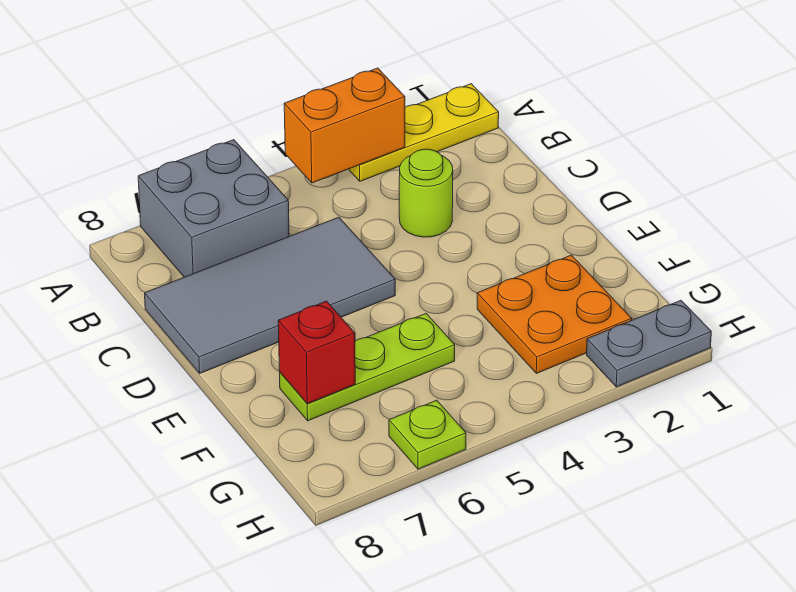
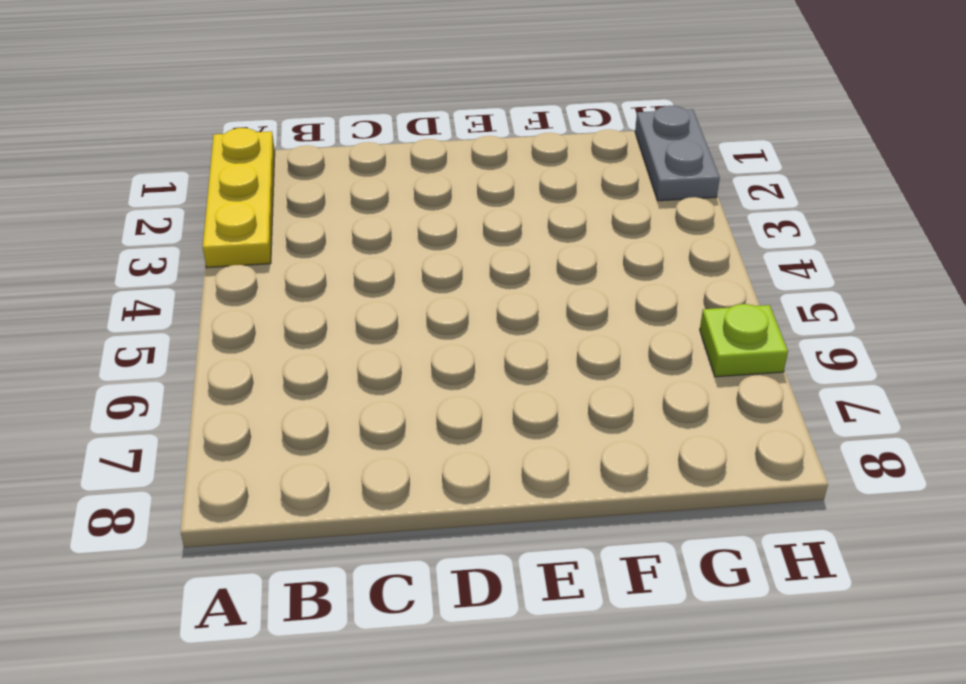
none -> grey brick A6:B7 level 1
none -> lime round brick C3 level 1

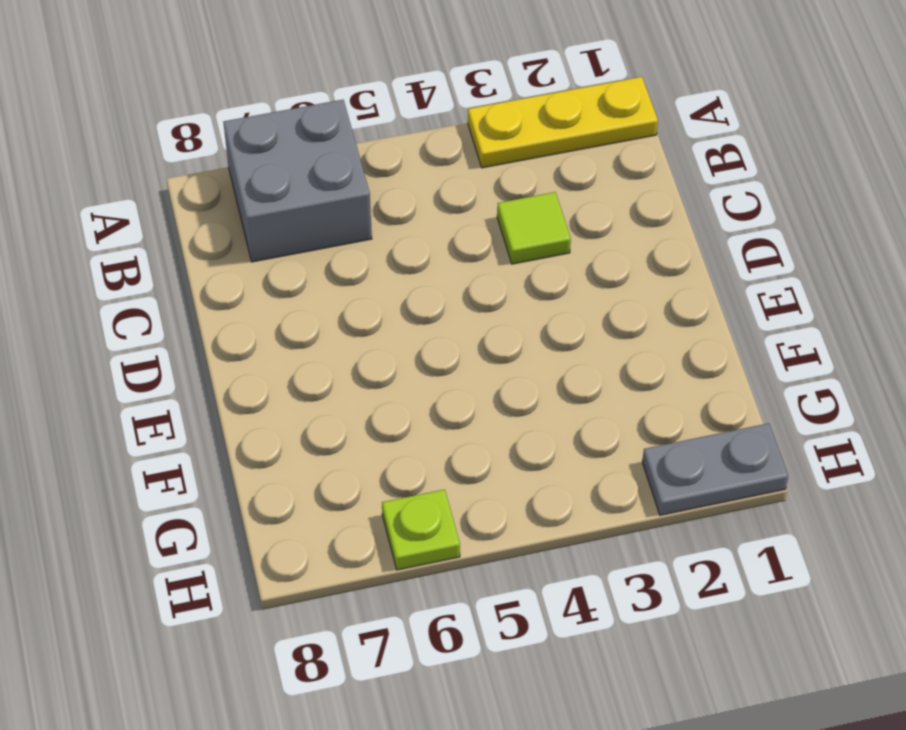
lime tile C3 level 1 -> lime round brick C3 level 1
none -> grey tile C5:D8 level 1
none -> orange plate F2:G3 level 1

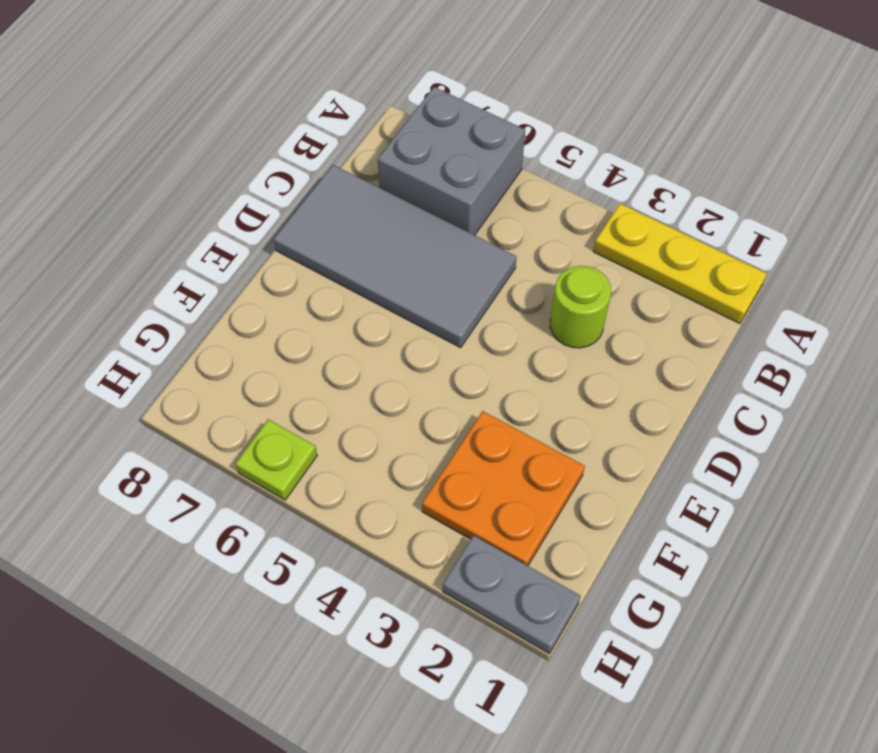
none -> lime plate F5:F7 level 1
none -> orange brick A3:A4 level 2

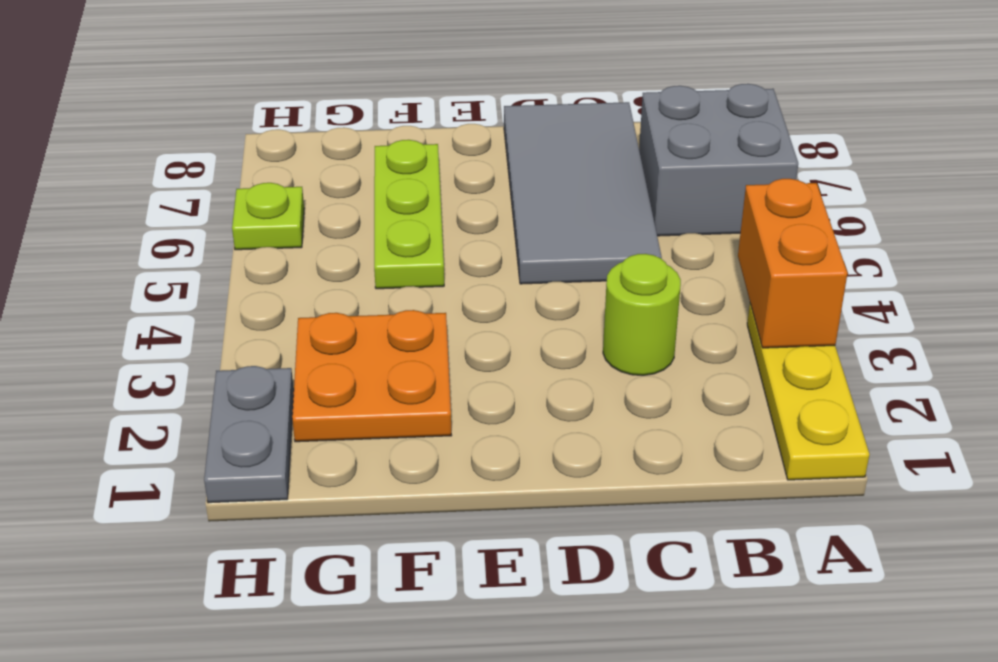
none -> red brick F7 level 2

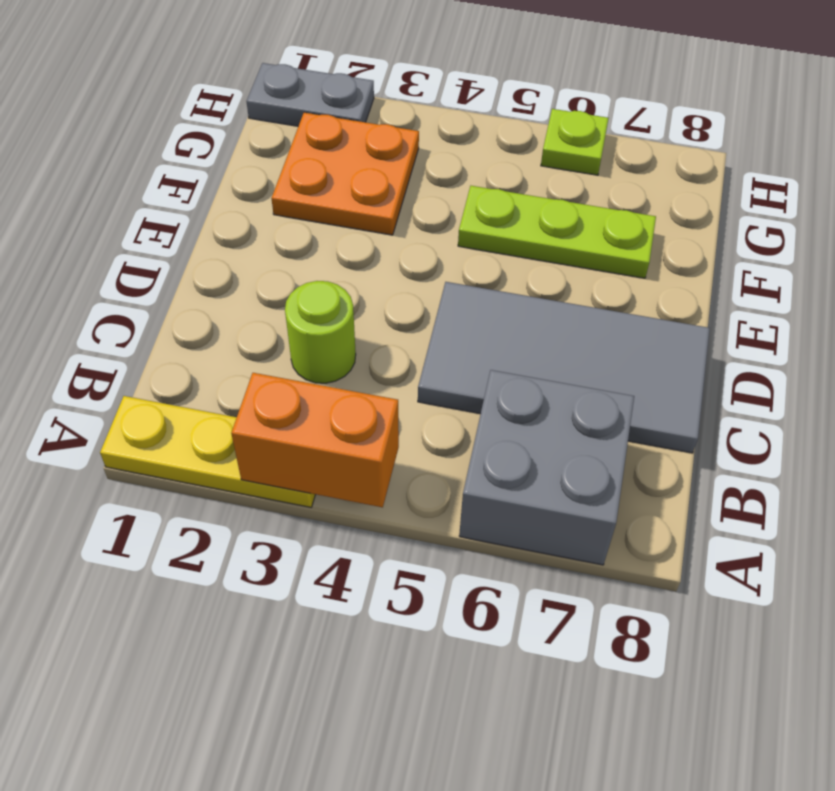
none -> red brick F7 level 2

